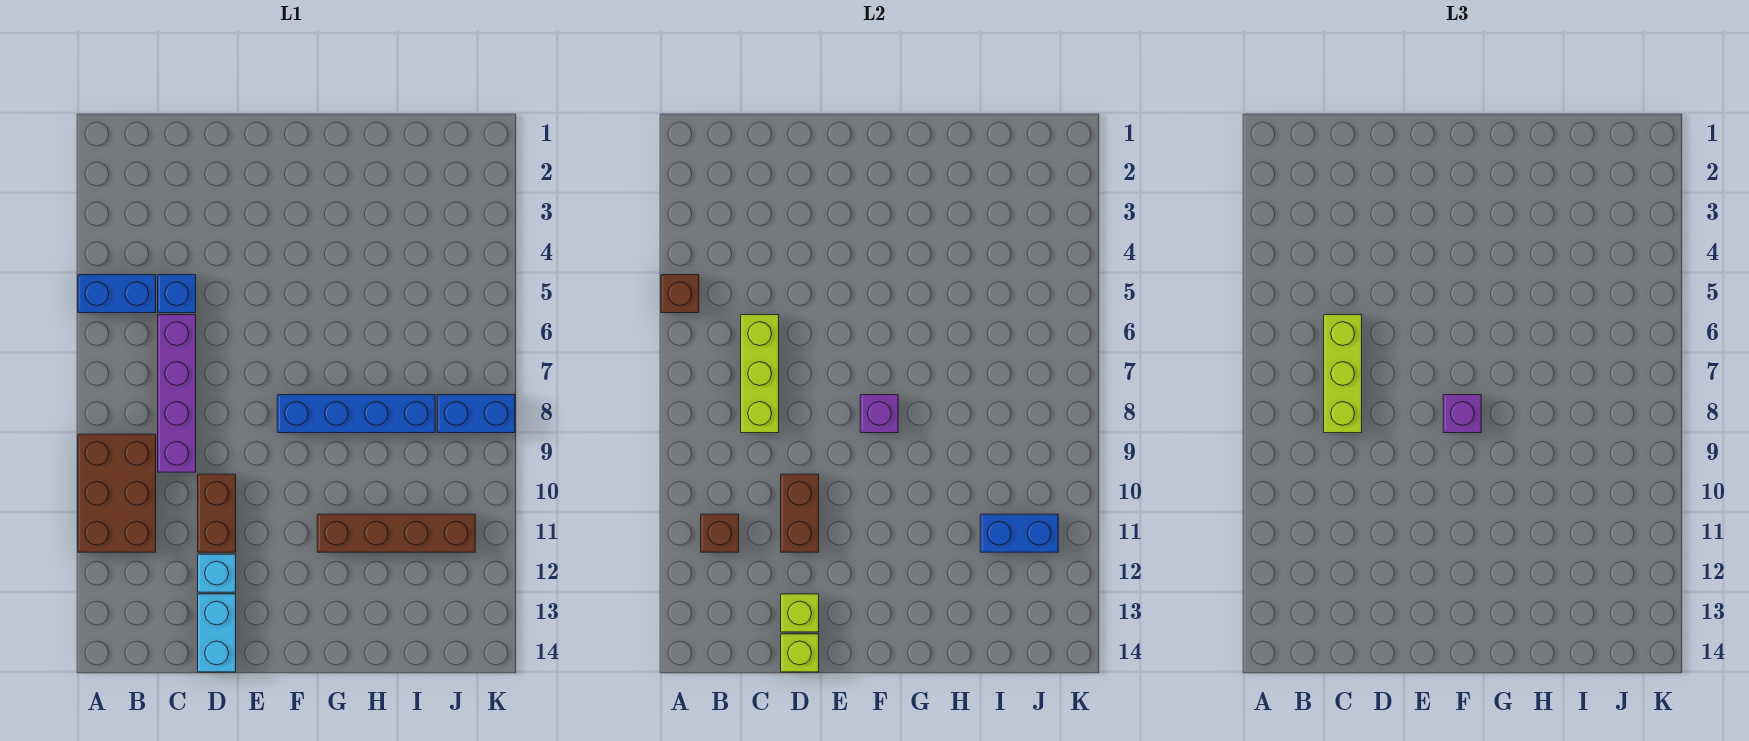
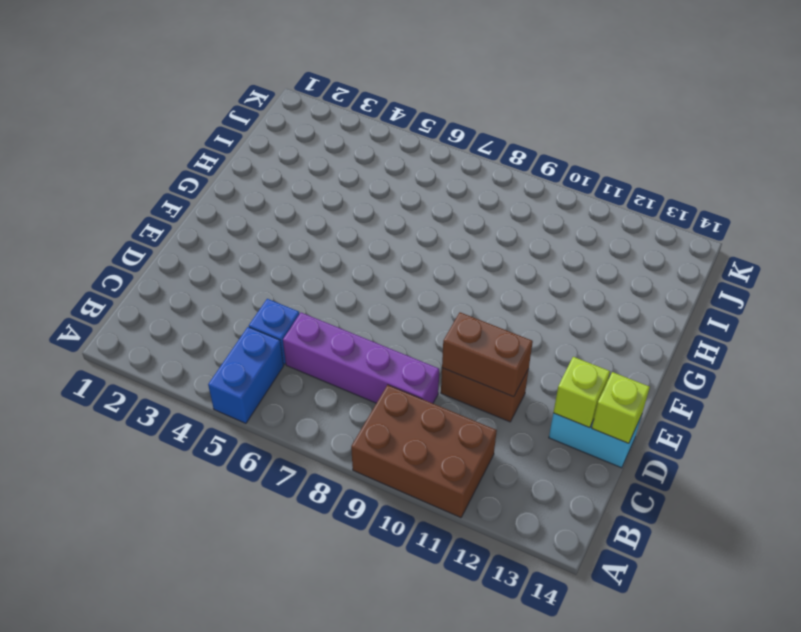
none -> cyan brick D12 level 1
none -> blue brick F8:I8 level 1
none -> brown brick G11:J11 level 1

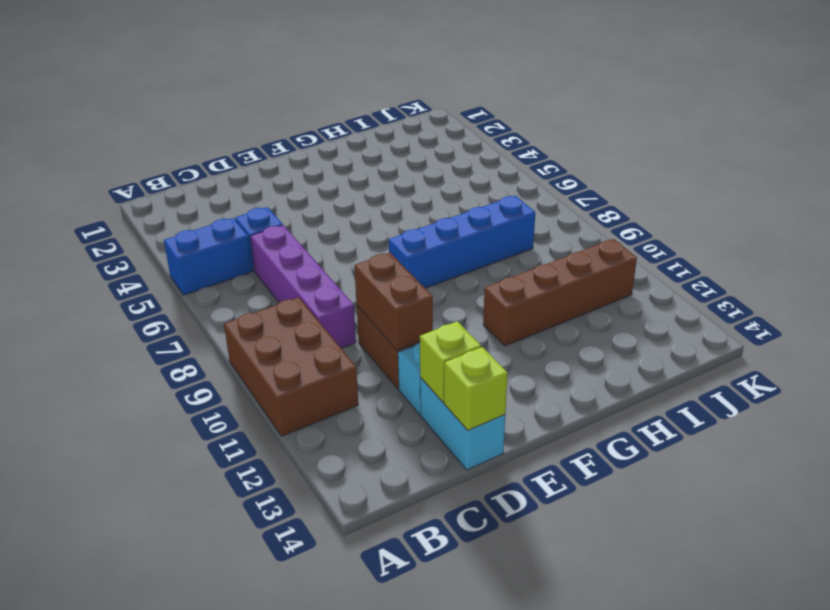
none -> blue brick J8:K8 level 1
none -> brown brick A5 level 2
none -> brown brick B11 level 2

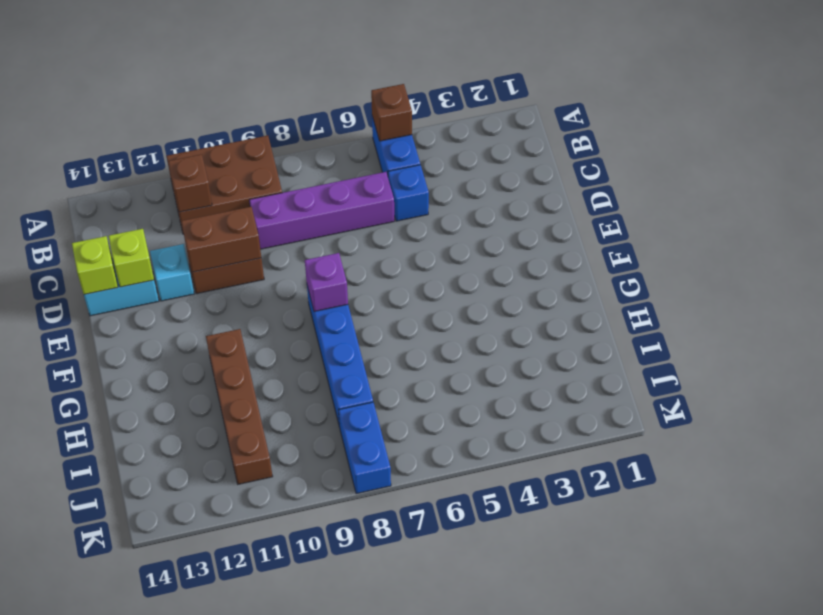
none -> lime brick C6:C8 level 2
none -> blue brick I11:J11 level 2
none -> lime brick C6:C8 level 3

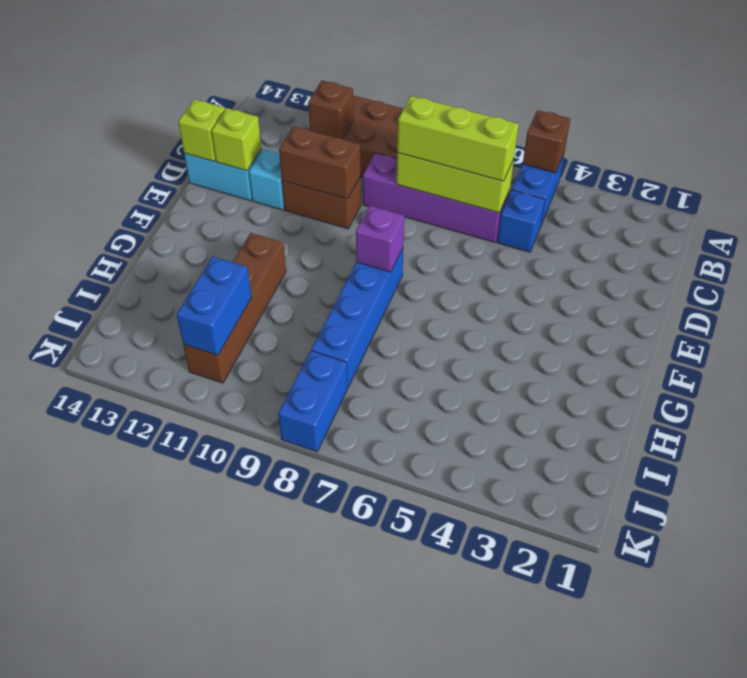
none -> purple brick F8 level 3

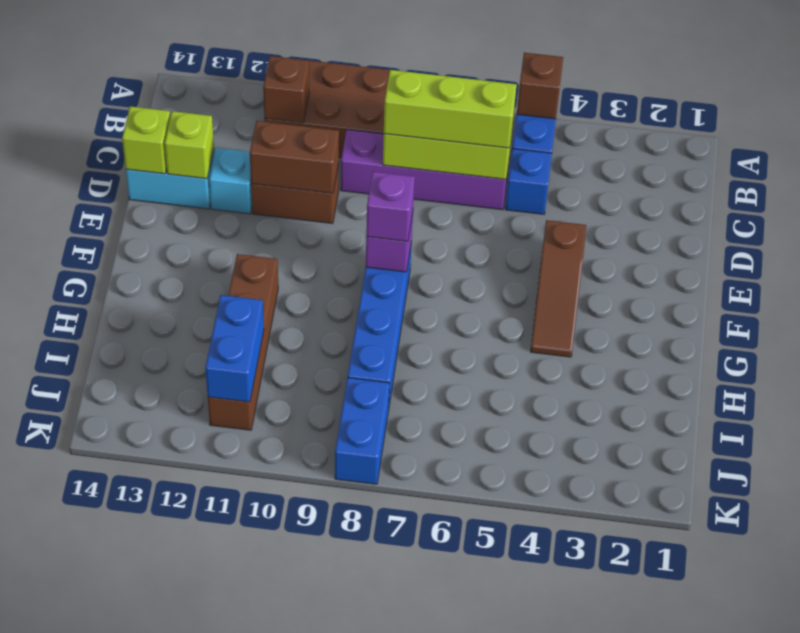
brown slope E4:G4 level 1 top E -> none

